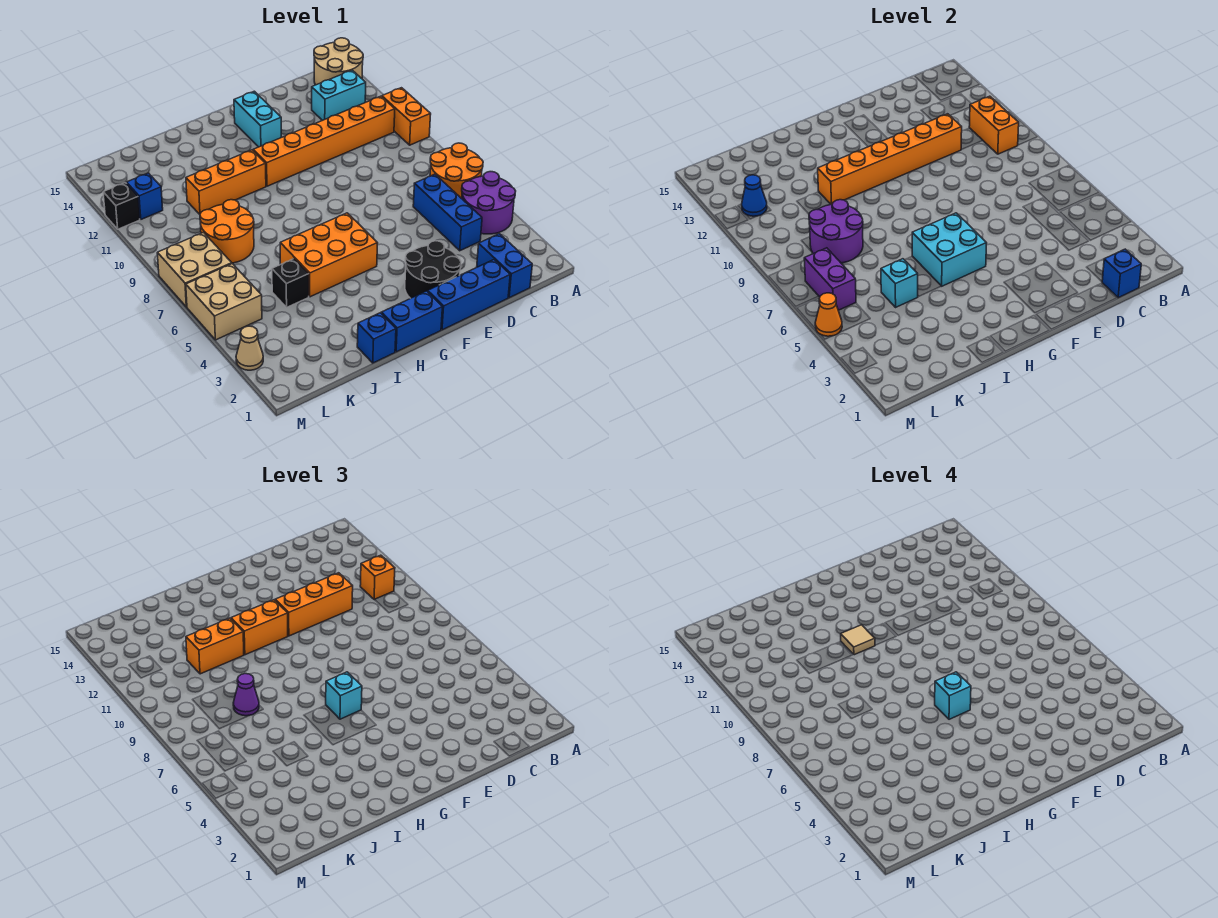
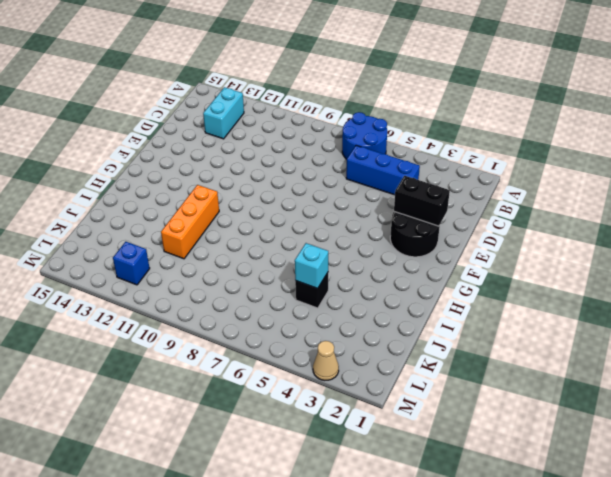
blue round brick A6:B7 level 1 -> orange round brick A6:B7 level 1
black brick E2:E3 level 2 -> none
none -> purple round brick A4:B5 level 1
none -> orange brick A10:A11 level 1
none -> tan round brick A14:B15 level 1
none -> orange brick B11:G11 level 1

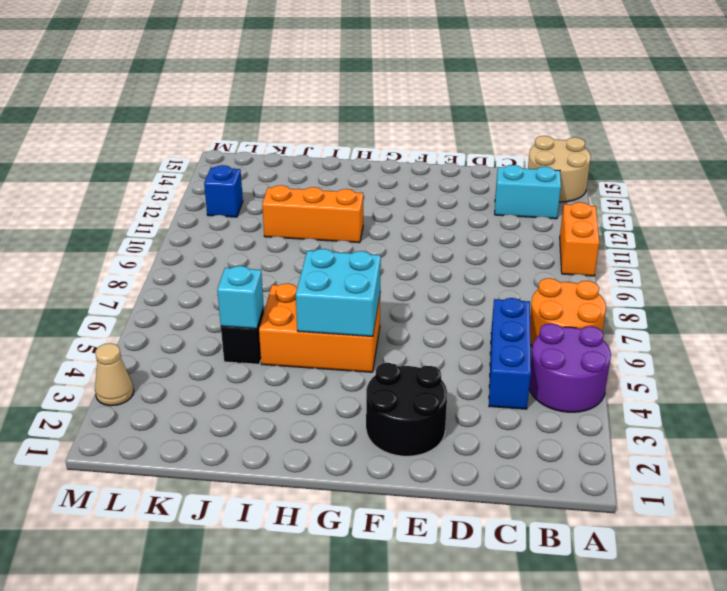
none -> orange brick B11:G11 level 1
none -> blue brick C1:C2 level 1
none -> blue brick D1:F1 level 1
none -> cyan brick F13:F14 level 1

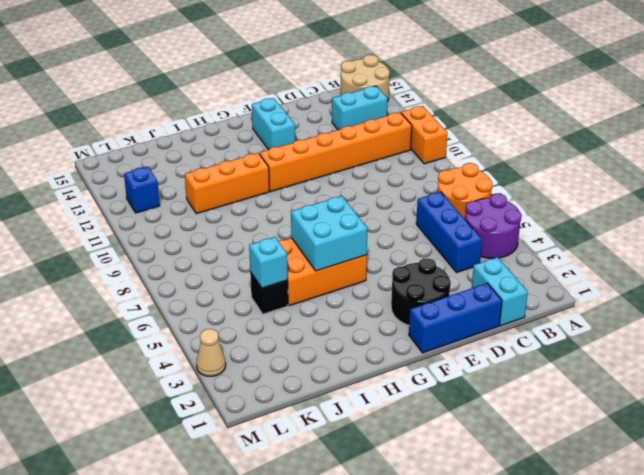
cyan brick C1:C2 level 1 -> blue brick C1:C2 level 1
none -> blue brick G1:H1 level 1
none -> blue brick I1 level 1
none -> orange round brick J8:K9 level 1
none -> tan brick L5:M6 level 1

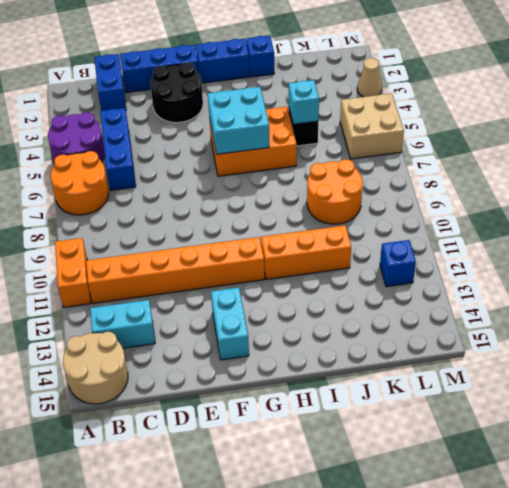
none -> tan brick L7:M8 level 1
none -> black brick M12 level 1
none -> orange brick B10:B11 level 2
none -> blue brick C1 level 2

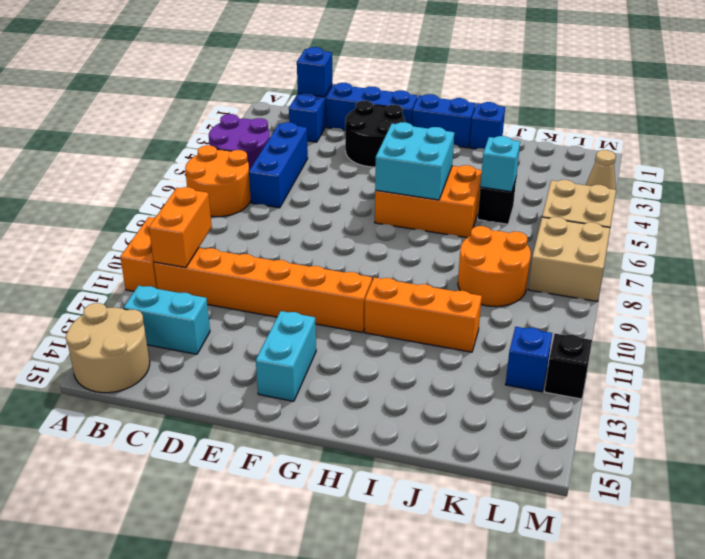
none -> orange brick D11:I11 level 2
none -> purple round brick J8:K9 level 2
none -> purple brick L6:L7 level 2
none -> blue cone L12 level 2

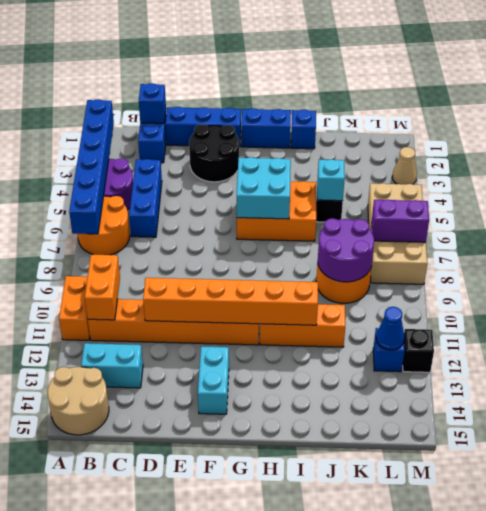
blue brick A2:A7 level 2 -> none
purple brick L7:M7 level 2 -> purple brick L6:L7 level 2
none -> orange cone M5 level 2
none -> orange brick B11 level 3
none -> orange brick D11:F11 level 3
none -> cyan brick G6 level 3

